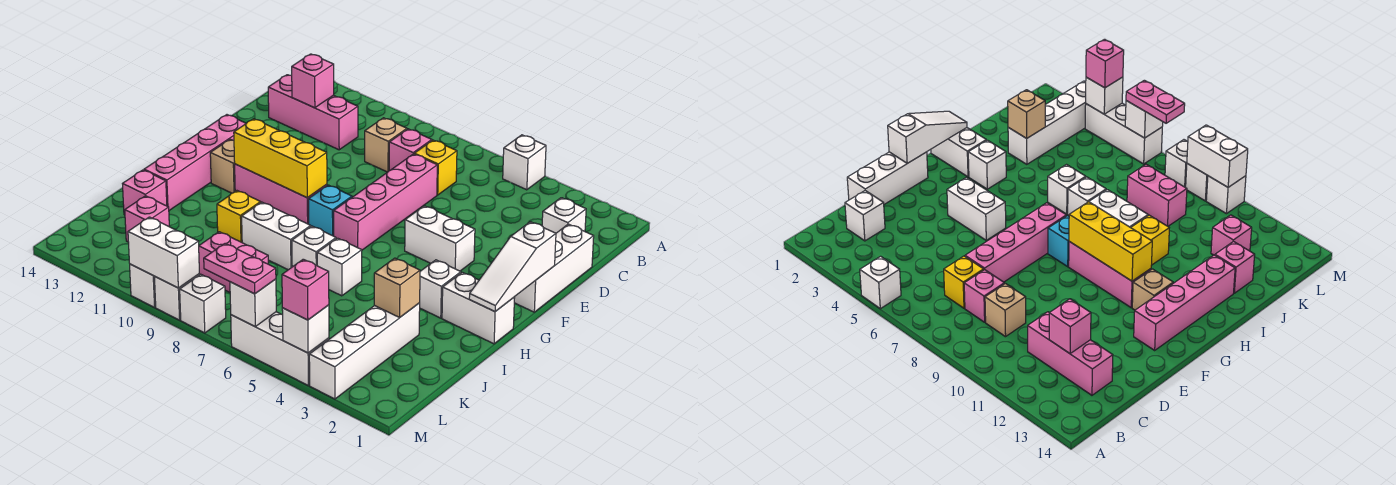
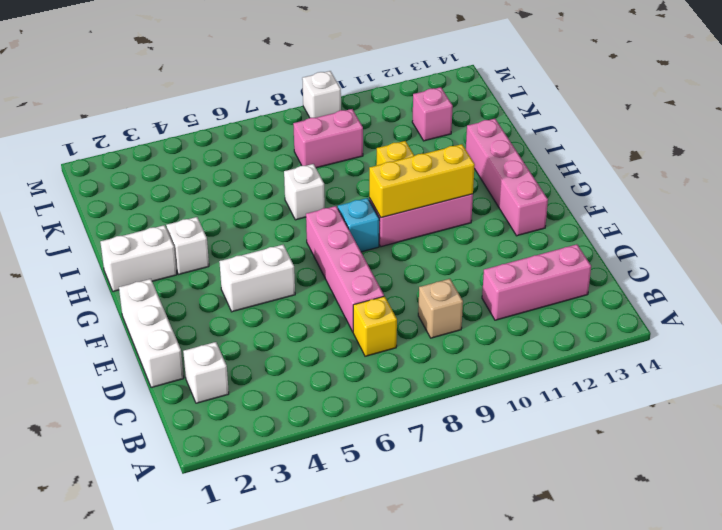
none -> white brick A5 level 1
none -> pink brick C8 level 1
none -> tan brick G12 level 1
none -> white brick I6 level 1

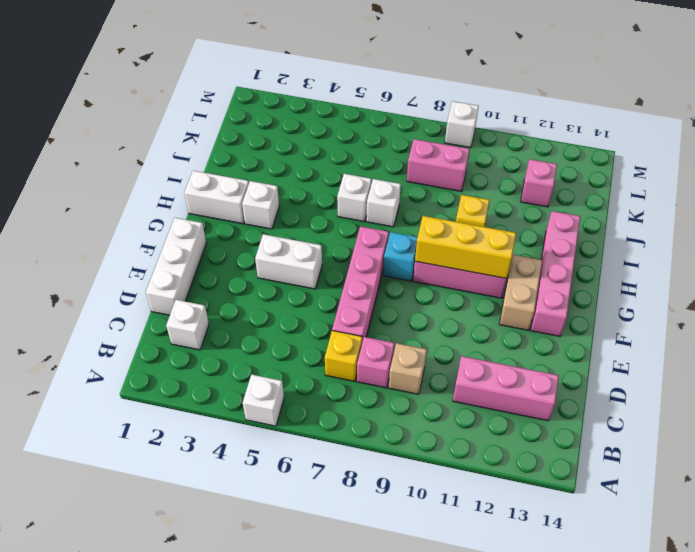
tan brick F12:G12 level 1 -> tan brick G12 level 1
none -> white brick I8:I9 level 1
none -> white brick J3:M3 level 1
none -> pink brick J13 level 1
none -> white brick M4:M6 level 1

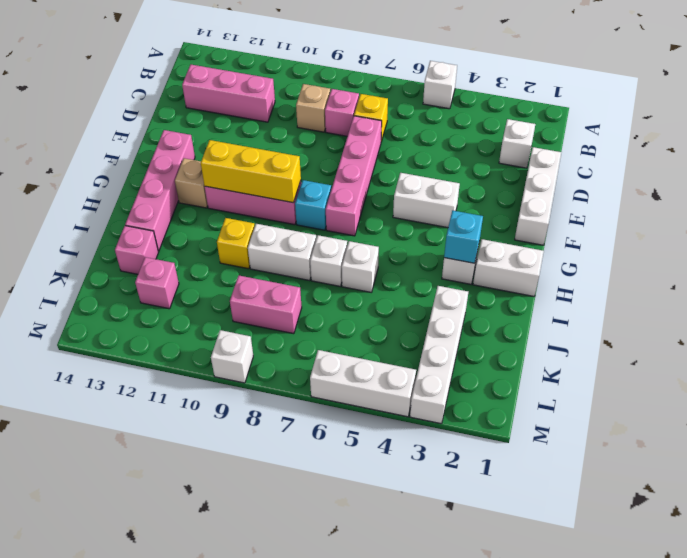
cyan brick H3 level 2 -> none
none -> white brick M8 level 1
none -> white brick M10 level 1
none -> pink brick C12 level 2
none -> white slope F1:H1 level 2 top F

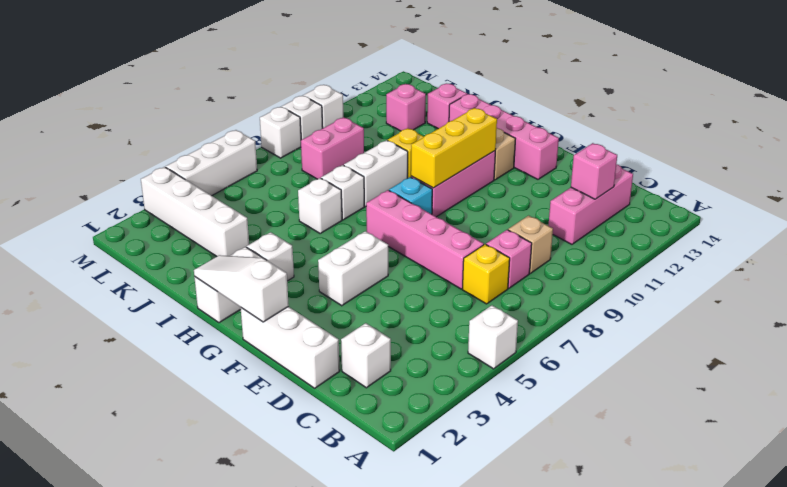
none -> tan brick J3 level 2
none -> white brick M4 level 2
none -> white brick M6 level 2
none -> white brick M9:M10 level 2

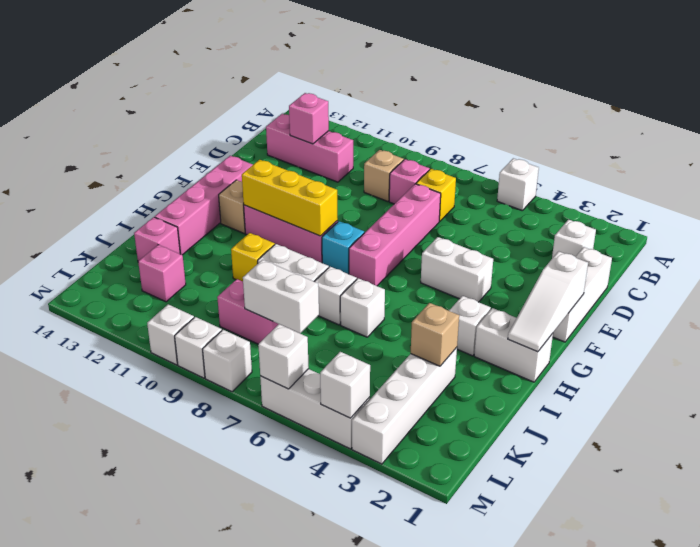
white brick K7:K8 level 2 -> white brick M9:M10 level 2
none -> pink brick M4 level 3
none -> pink plate M6:M7 level 3

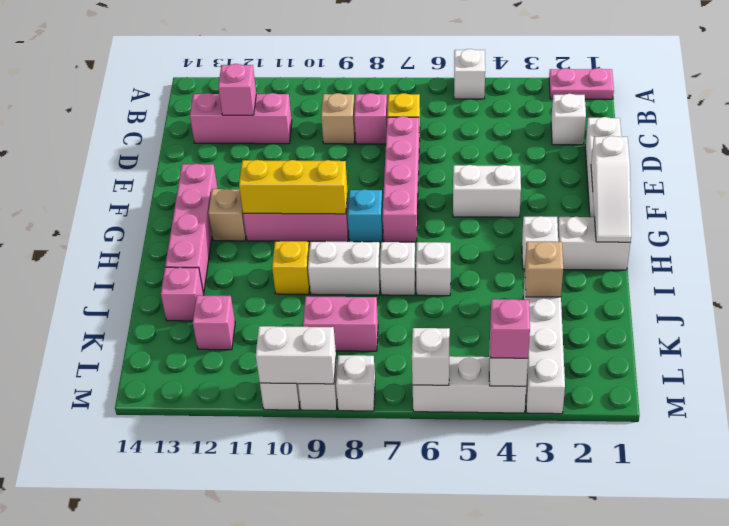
pink plate A1:A2 level 1 -> pink plate M6:M7 level 3

